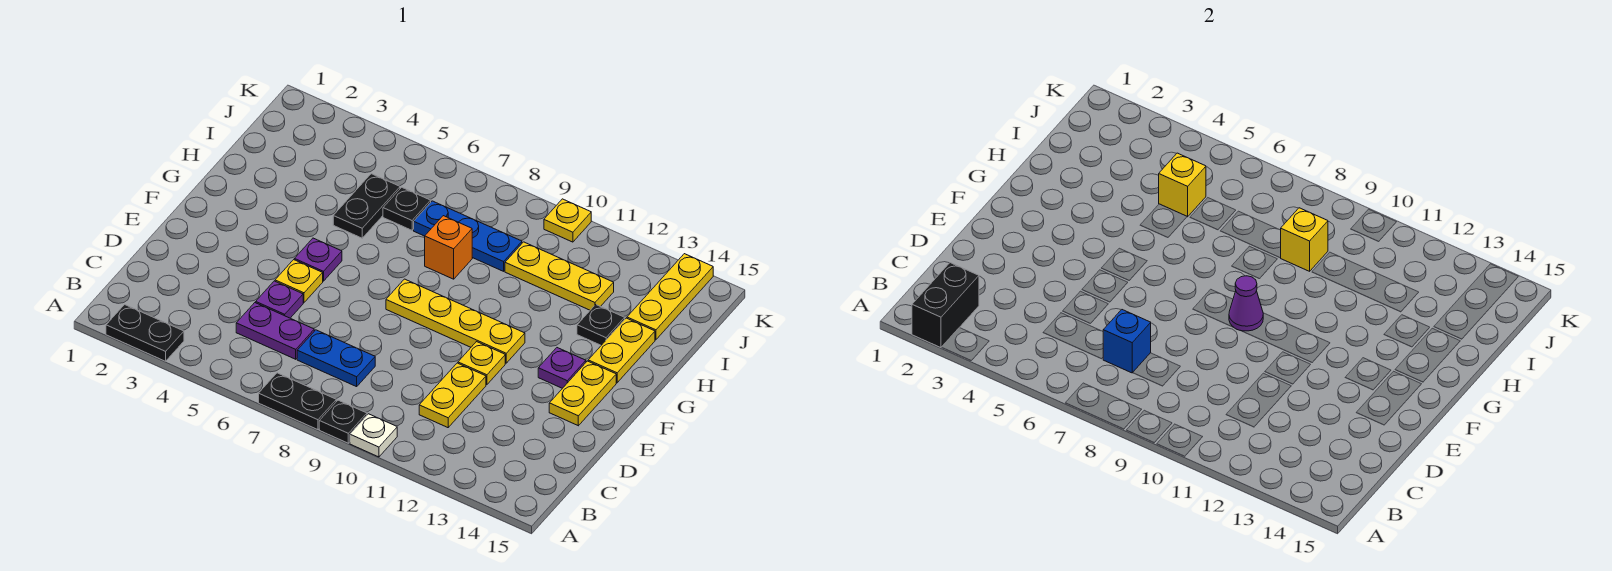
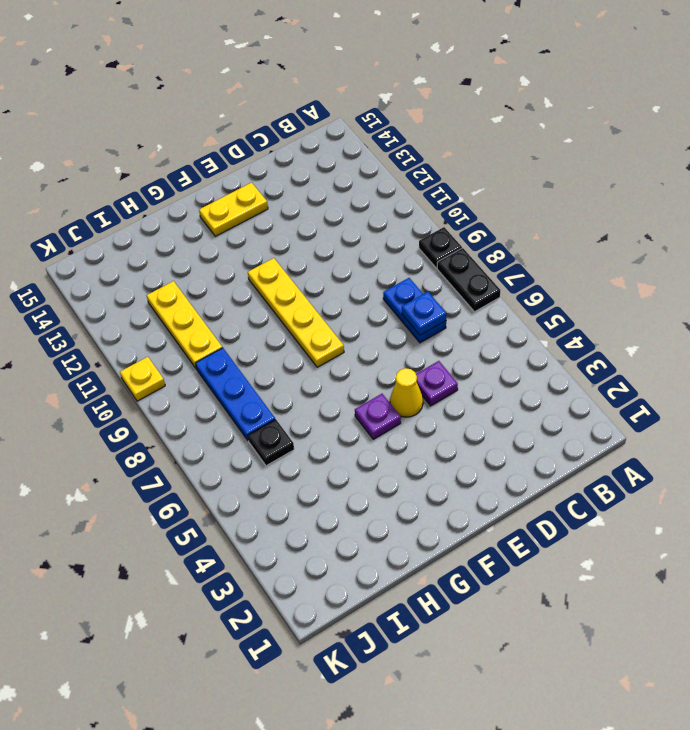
blue plate C7 level 2 -> blue brick C7 level 2
yellow cone E5 level 1 -> yellow plate E5 level 1
none -> black plate A2:A3 level 1
none -> white plate A10 level 1
none -> purple plate C5:C6 level 1

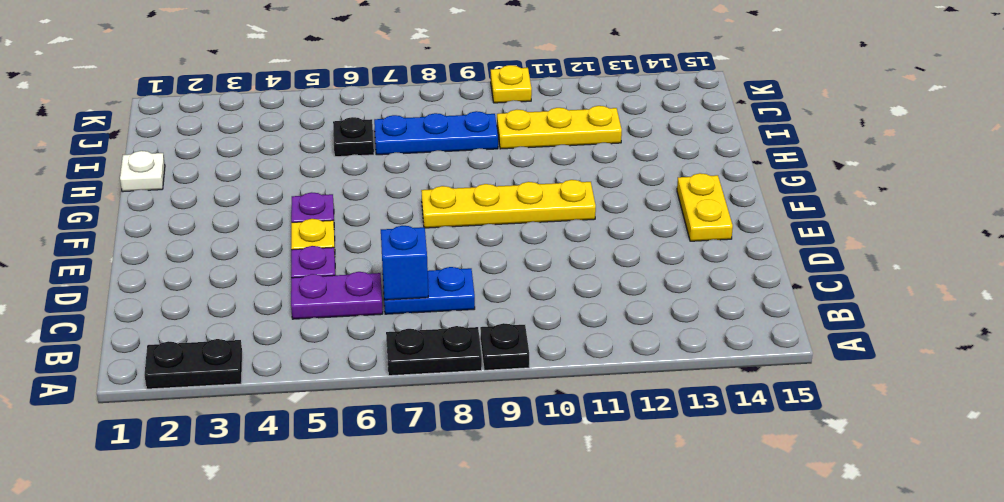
white plate H1 level 1 -> white plate A10 level 1
none -> yellow plate C11:D11 level 1
none -> yellow plate E11 level 1
none -> purple plate F13 level 1

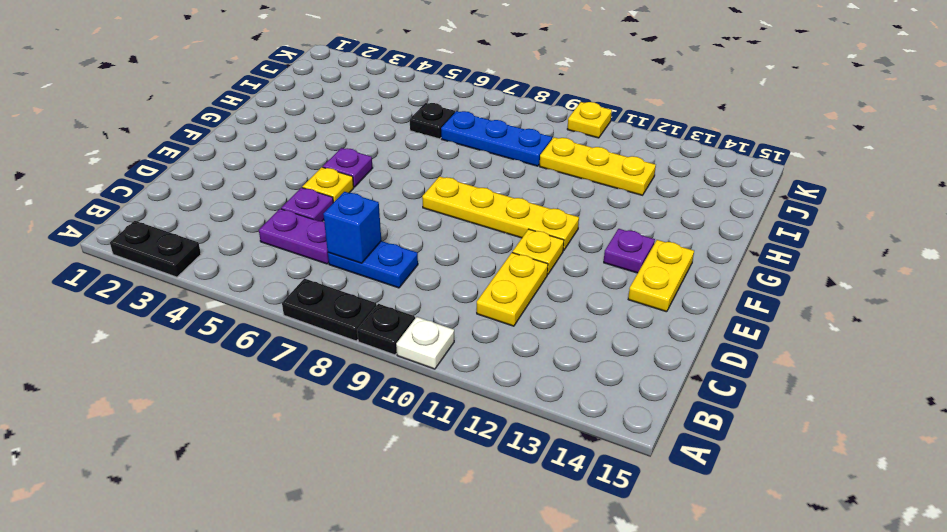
none -> yellow plate G14:H14 level 1
none -> black plate H5:I5 level 1
none -> orange brick H8 level 1

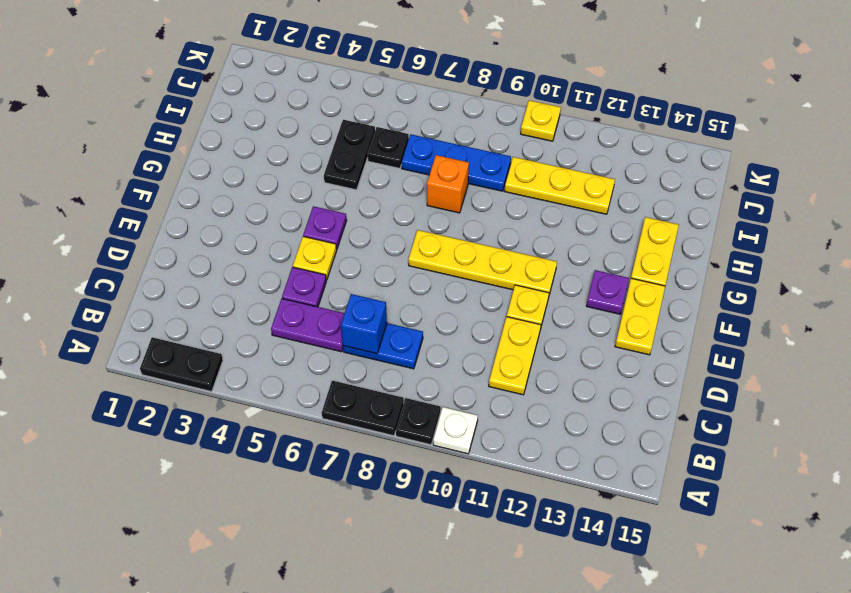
none -> black plate H13 level 1
none -> yellow plate I14:K14 level 1
none -> black brick A2:B2 level 2

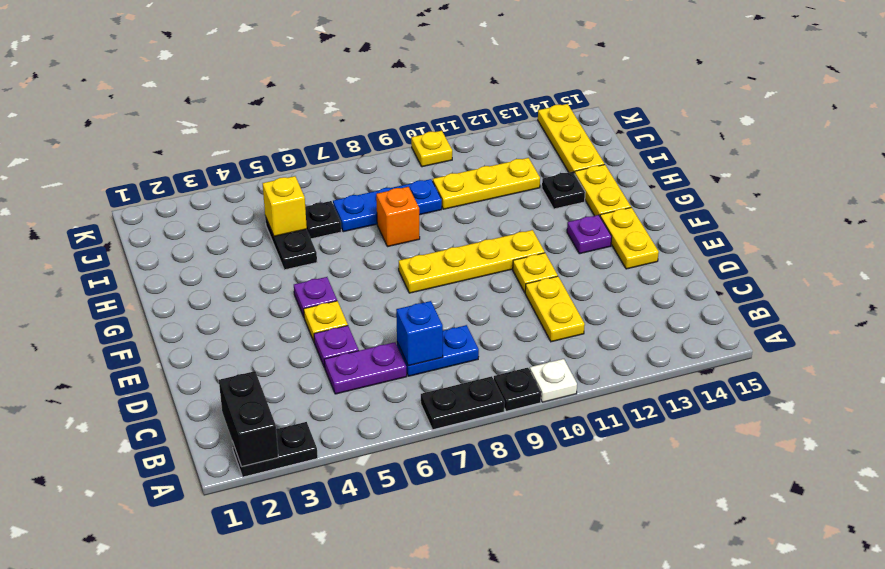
none -> purple cone F9 level 2
none -> yellow brick I9 level 2

